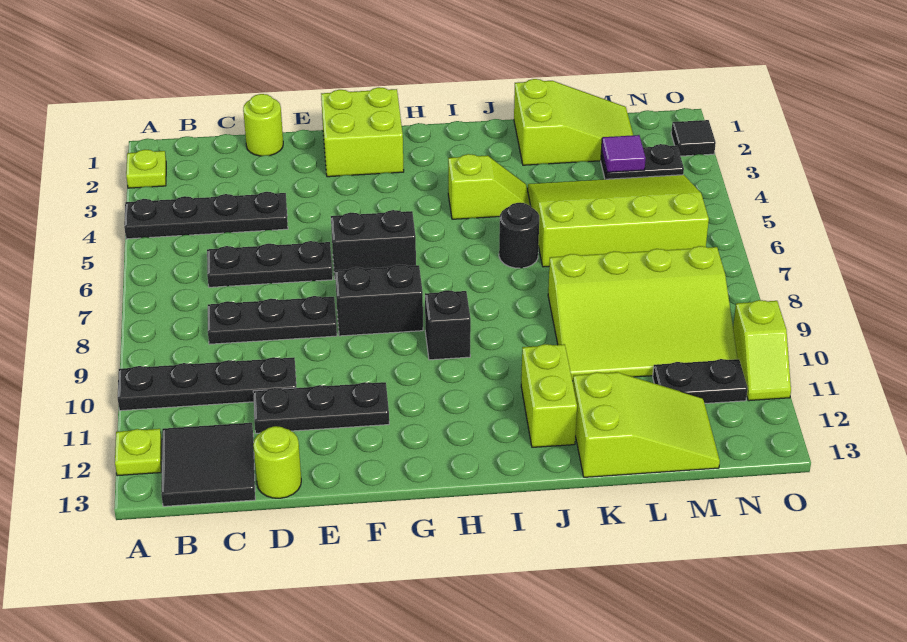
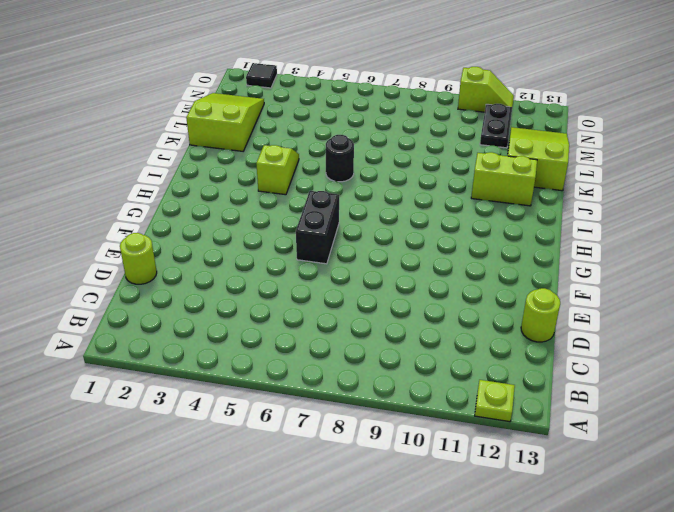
none -> lime plate A2 level 1
none -> black plate A4:D4 level 1
none -> black plate A10:D10 level 1

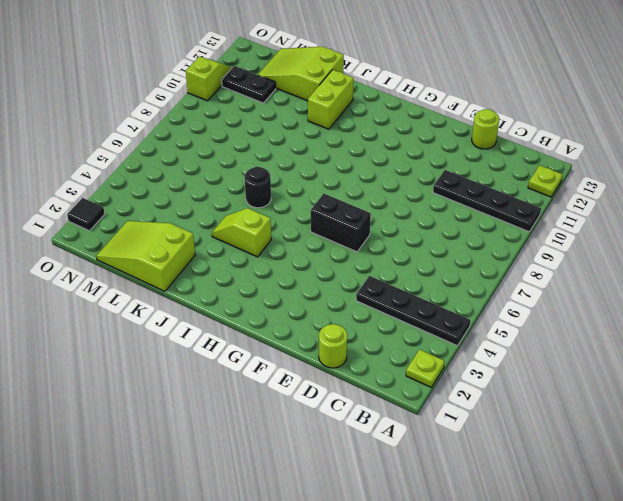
none -> black tile B12:C13 level 1
none -> black plate C6:E6 level 1
none -> black plate C8:E8 level 1

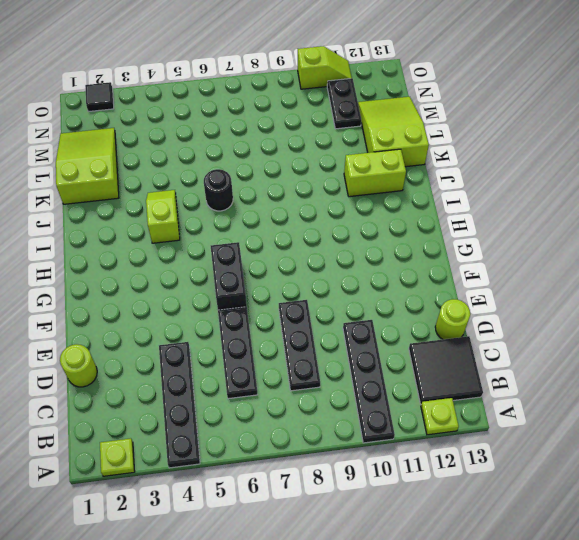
none -> black plate D11:F11 level 1
none -> lime brick F1:G2 level 1
none -> black brick F8:G8 level 1

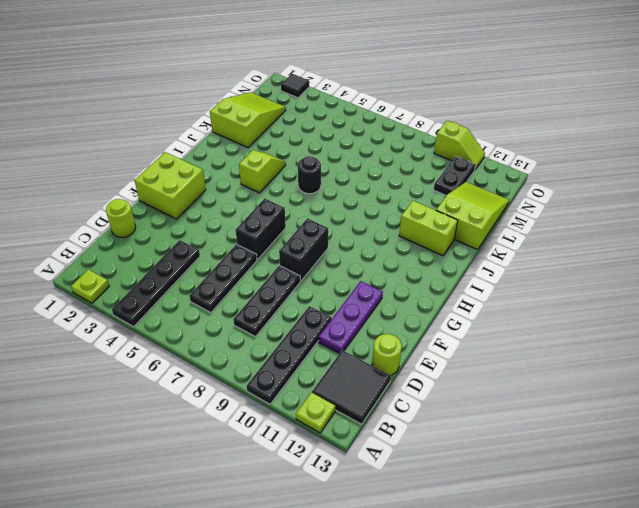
purple plate D11:F11 level 1 -> black plate D11:F11 level 1
none -> black brick H9 level 1
none -> lime slope K4:N6 level 1 top 6
none -> lime slope K8:N10 level 1 top 8

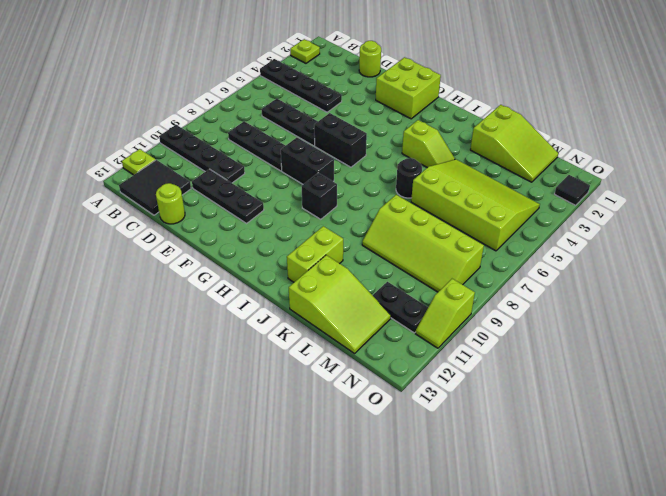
lime slope K8:N9 level 1 top 8 -> lime slope K8:N10 level 1 top 8
none -> black plate M3:N3 level 1
none -> purple tile M3 level 2

